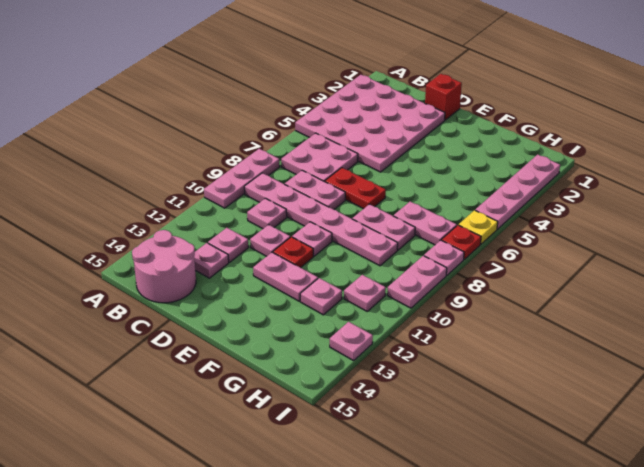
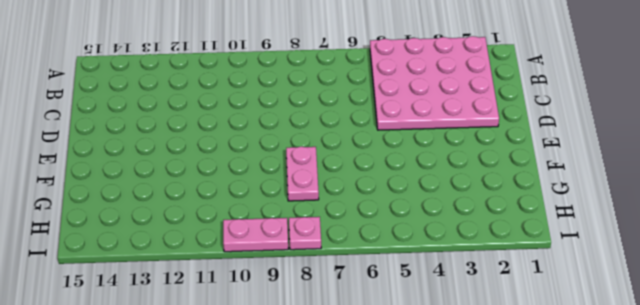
none -> pink plate A8:A10 level 1
none -> pink plate B6:C7 level 1
none -> pink plate B9:G9 level 1

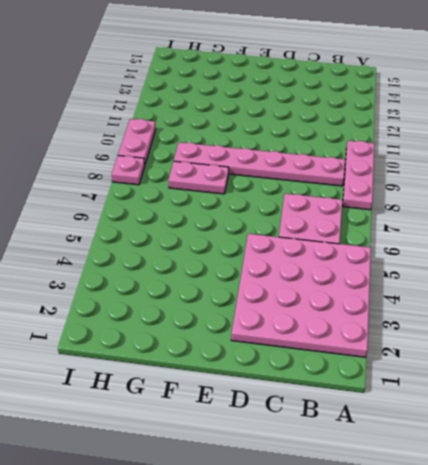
none -> pink round brick B14:C15 level 1
none -> pink plate C8:D8 level 1
none -> pink plate C10 level 1

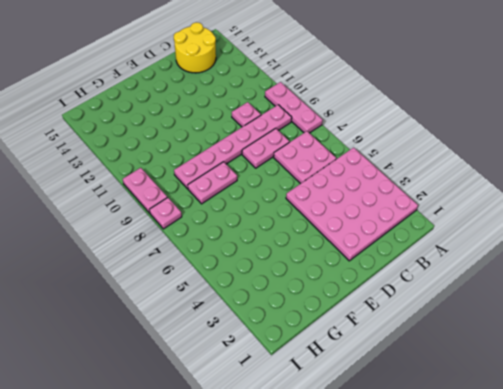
yellow round brick B14:C15 level 1 -> pink round brick B14:C15 level 1
none -> pink plate C12 level 1
none -> pink plate C13 level 1
none -> red brick D1 level 1

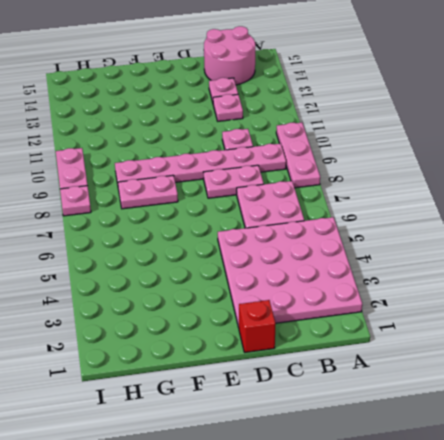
none -> red plate D7:E7 level 1
none -> pink plate D11 level 1
none -> pink plate E10 level 1

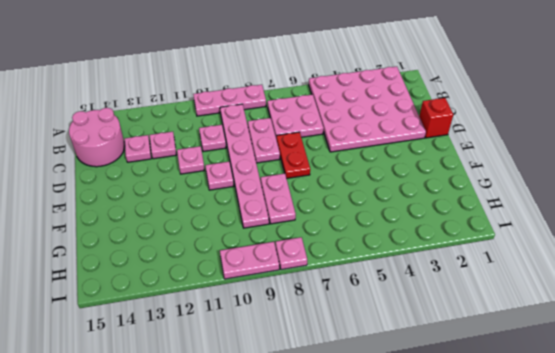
none -> red plate E11 level 1
none -> pink plate E12:F12 level 1
none -> pink plate G7:H7 level 1

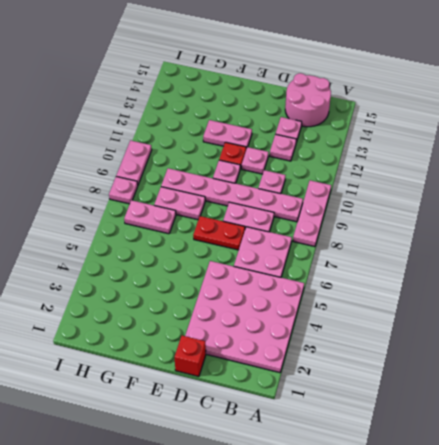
none -> pink plate G12 level 1
none -> pink plate H11 level 1
none -> pink plate I2:I5 level 1

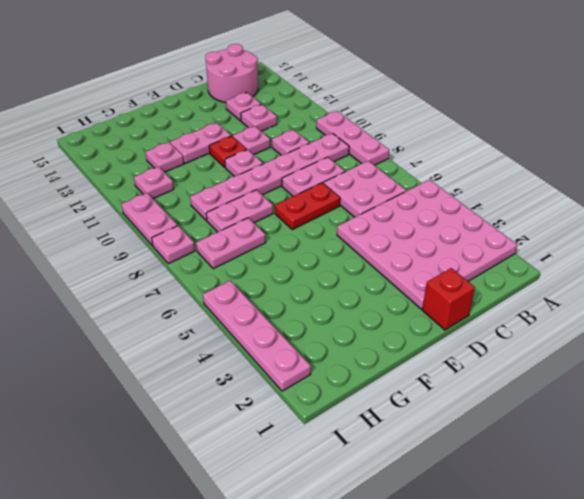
none -> yellow plate I6 level 1
none -> red plate I7 level 1
none -> pink plate I13 level 1

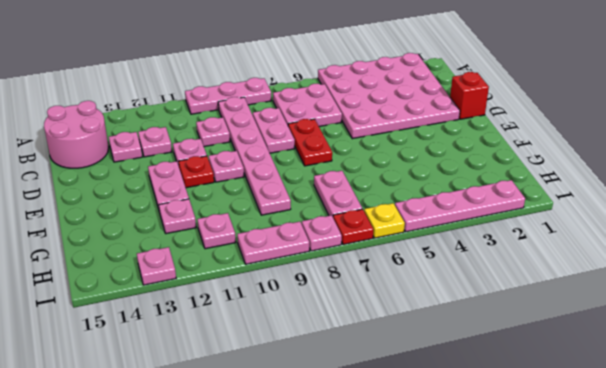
none -> pink plate F8:G8 level 1

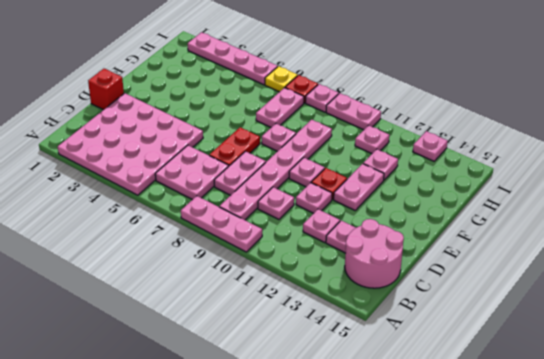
pink plate F8 level 1 -> pink plate F8:G8 level 1

